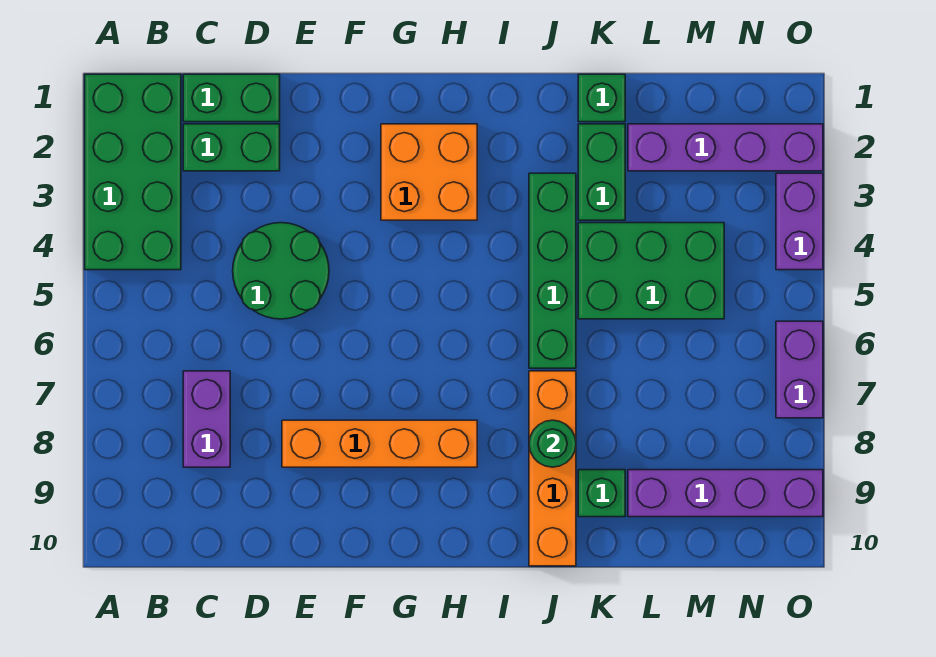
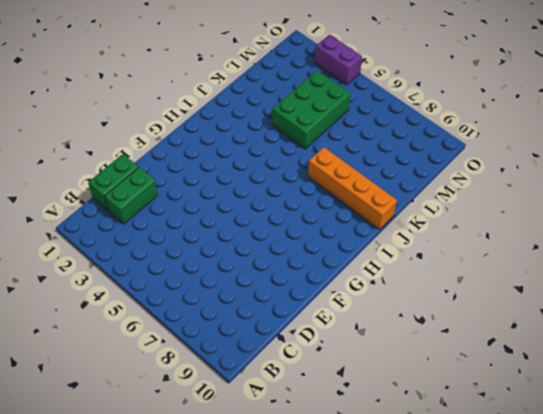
none -> green brick A1:B4 level 1
none -> purple brick C7:C8 level 1
none -> green round brick D4:E5 level 1

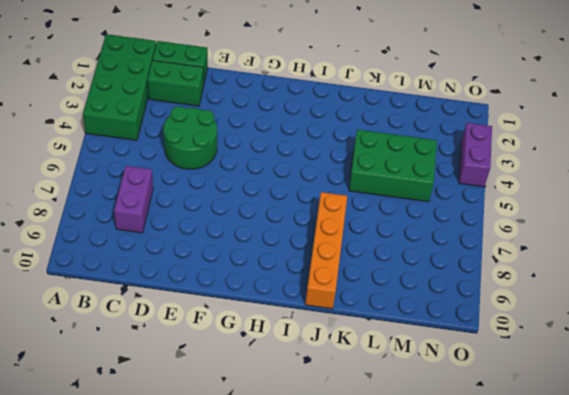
none -> orange brick E8:H8 level 1
none -> orange brick G2:H3 level 1
none -> green brick J3:J6 level 1

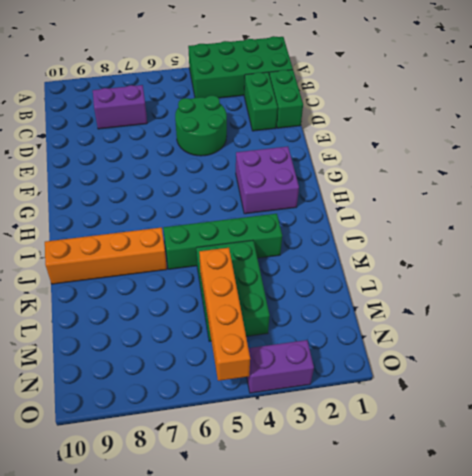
purple brick G2:H3 level 1 -> orange brick G2:H3 level 1
orange brick L5:O5 level 2 -> orange brick E8:H8 level 1
none -> green brick K1 level 1
none -> green brick K2:K3 level 1
none -> green brick K9 level 1

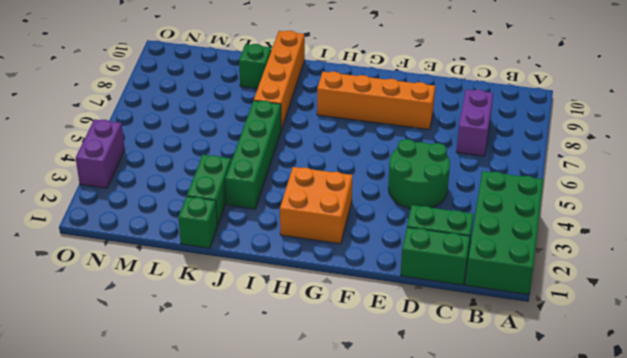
none -> green brick K4:M5 level 1
none -> purple brick L2:O2 level 1
none -> purple brick L9:O9 level 1

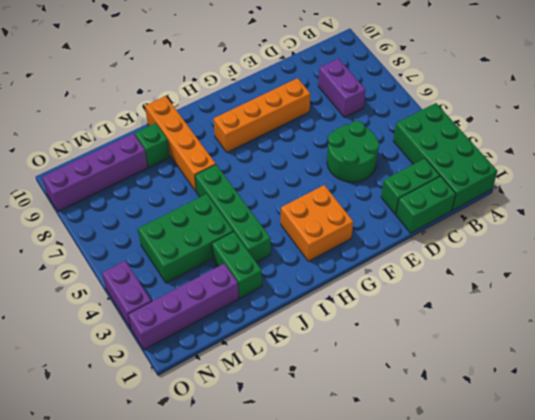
none -> green brick K1 level 1
none -> purple brick O6:O7 level 1
none -> green round brick J8 level 2

